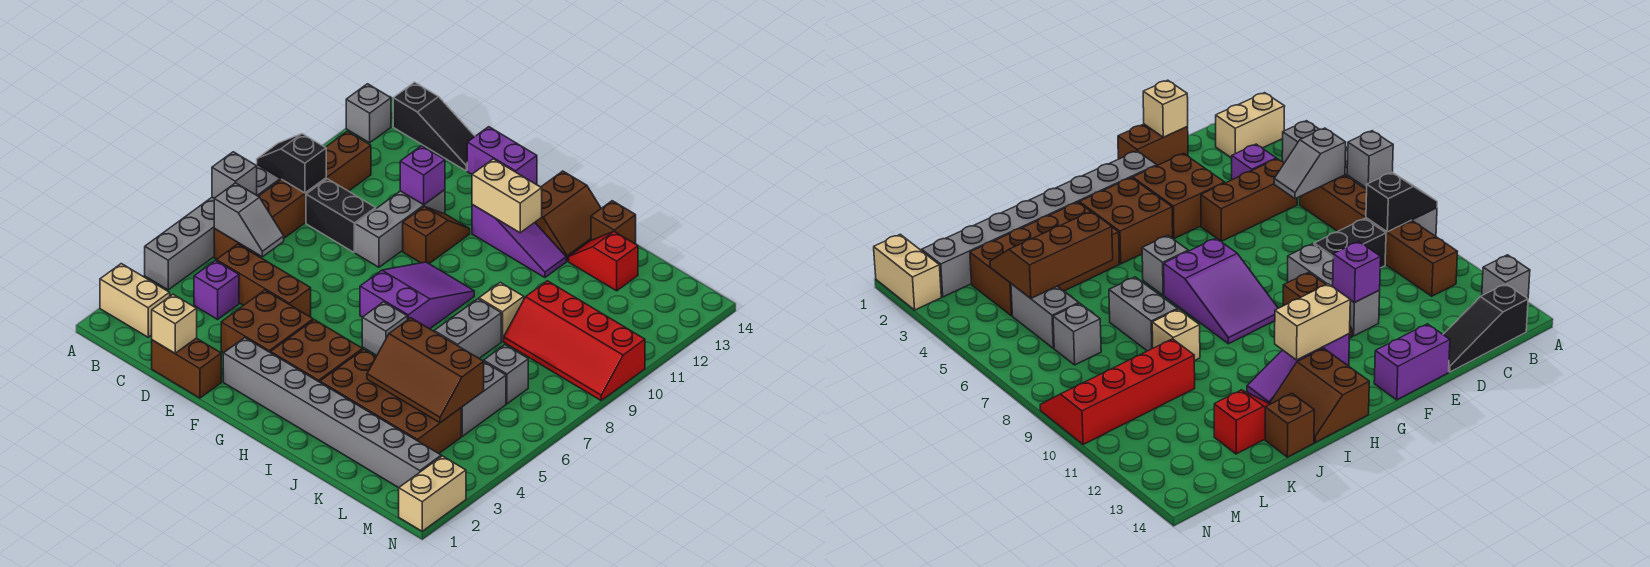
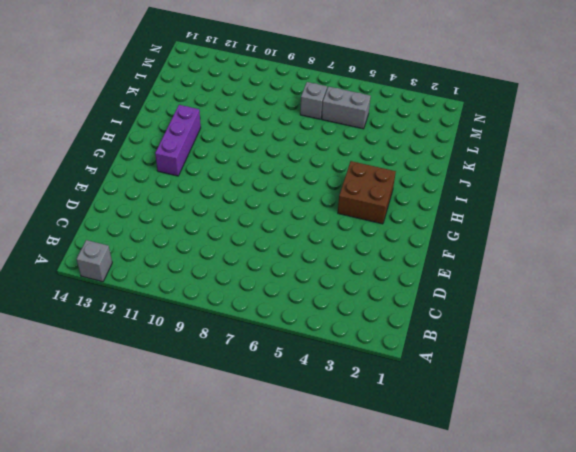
purple brick G12:I12 level 1 -> purple slope G12:I12 level 1 top G
none -> tan brick A2:B2 level 1
none -> grey brick A4:A9 level 1
none -> brown brick B6:B11 level 1
none -> black slope B14:D14 level 1 top B

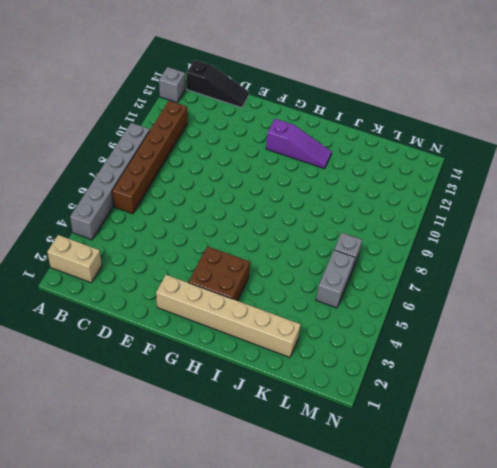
tan brick F2:K2 level 1 -> grey brick F2:M2 level 1
none -> purple brick C4 level 1
none -> brown brick C5:E5 level 1
none -> black brick C9:D9 level 1
none -> brown brick D1:E1 level 1

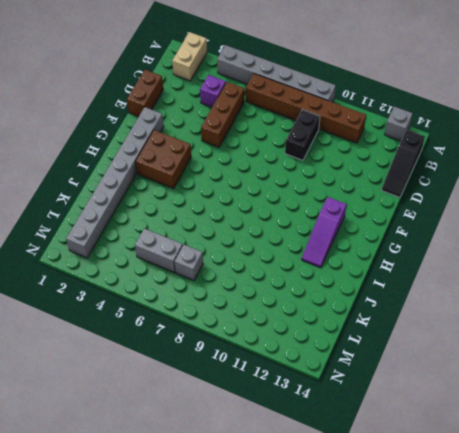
none -> brown brick E3:F4 level 1
none -> grey brick E9:E11 level 1
none -> purple brick E14:F14 level 1
none -> brown slope F10:F11 level 1 top 10

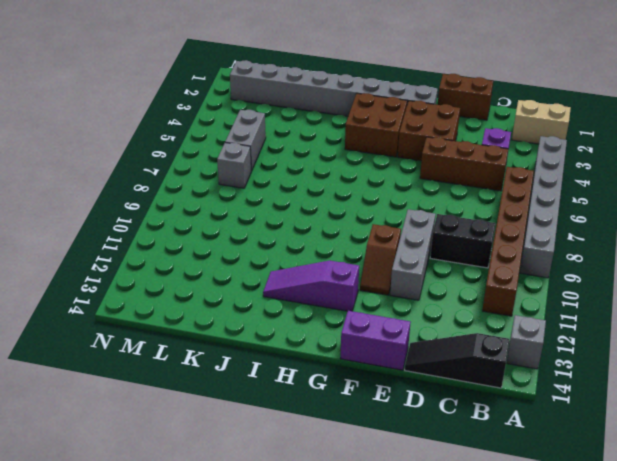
none -> purple slope G7:H9 level 1 top 7
none -> grey brick H6 level 1
none -> brown slope H13:I14 level 1 top H
none -> brown brick I3:L4 level 1

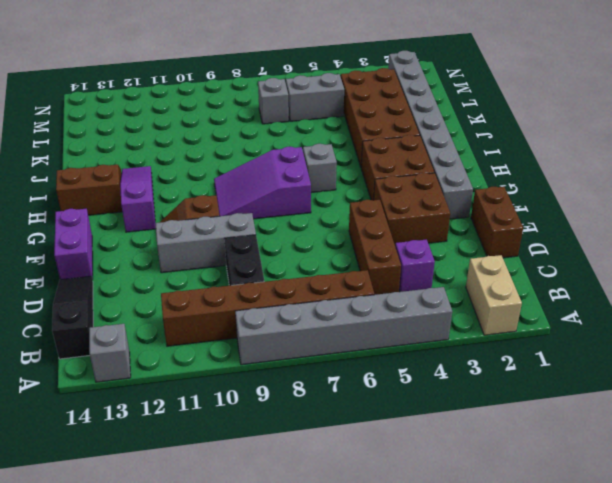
none -> grey brick J7:J8 level 1
none -> tan brick J9 level 1
none -> red slope J13:K13 level 1 top K
none -> brown brick J14 level 1

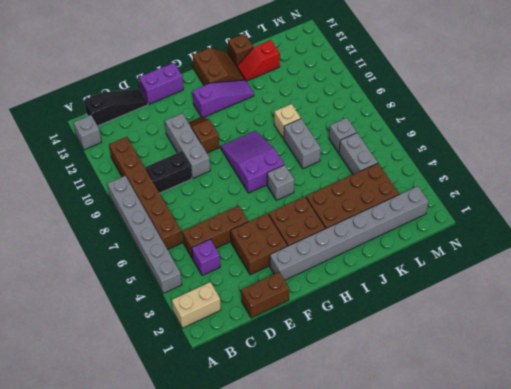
none -> red slope K9:N10 level 1 top 10
none -> tan brick N1:N2 level 1
none -> grey brick A7 level 2
none -> black slope A9:B9 level 2 top B

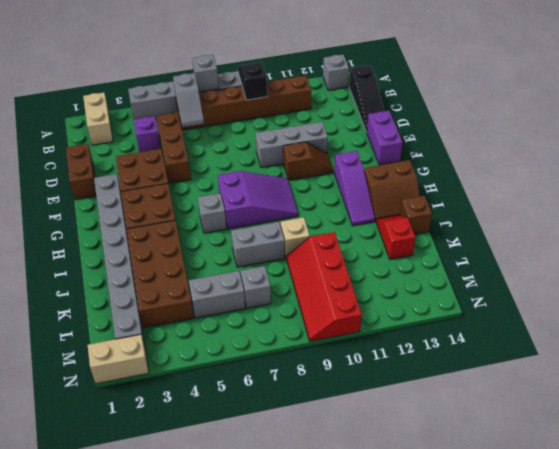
none -> black brick C9:D9 level 1
none -> tan brick D1 level 2
none -> purple brick E11 level 2
none -> tan brick G12:H12 level 2

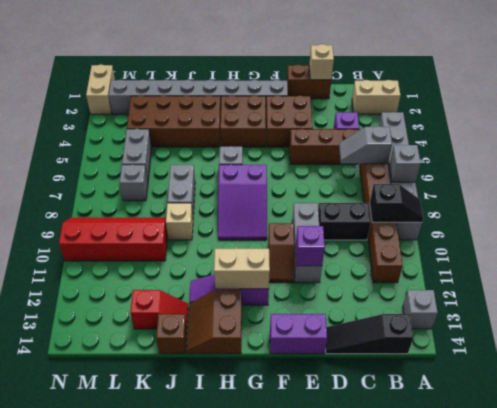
none -> brown slope J4:L5 level 2 top 5

